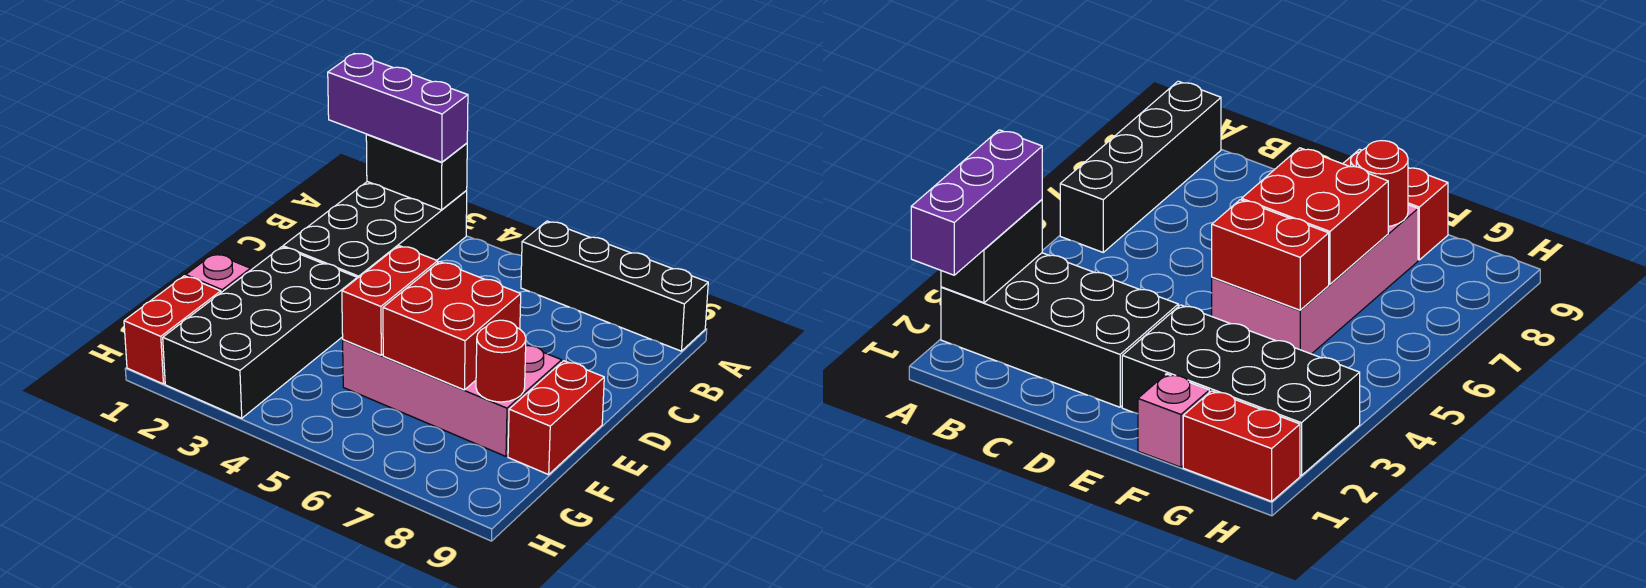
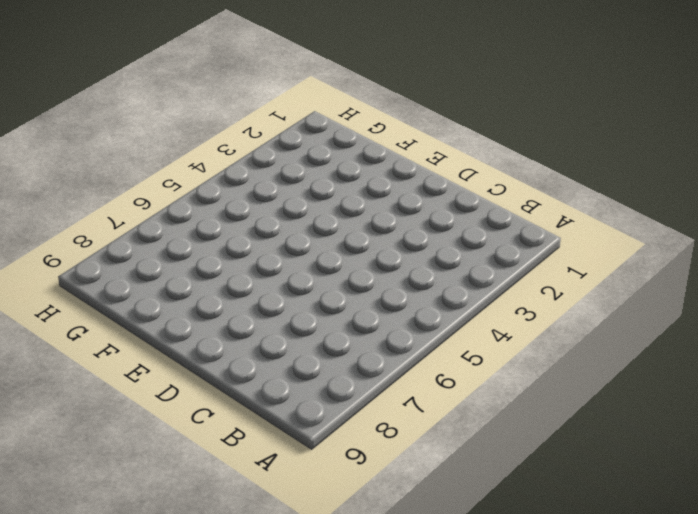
none -> black brick A2:D3 level 1
none -> black brick A6:A9 level 1
none -> black brick E2:H3 level 1

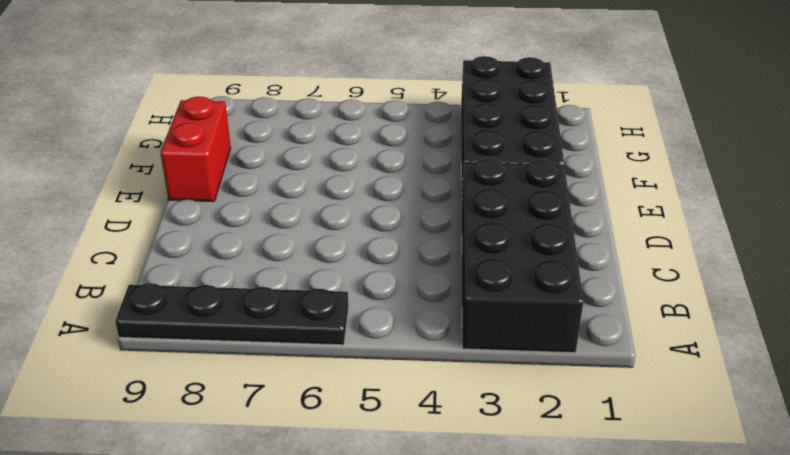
black plate A6:A9 level 1 -> black brick A6:A9 level 1
none -> pink brick E5:F8 level 1
none -> pink brick F1 level 1
none -> red brick G1:H1 level 1

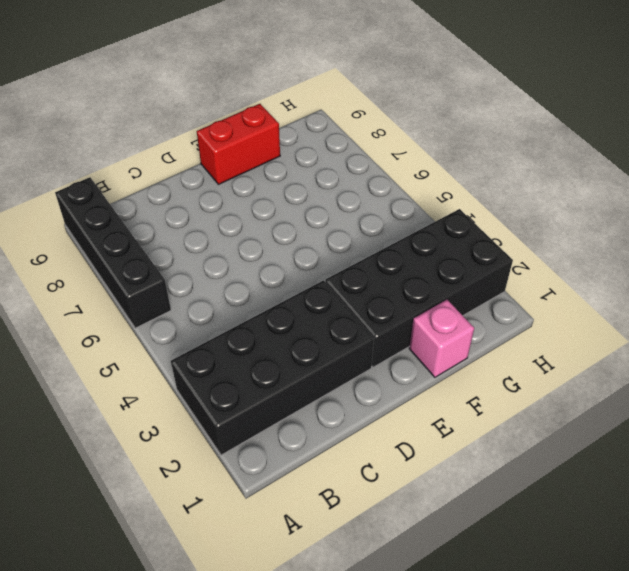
none -> pink brick E5:F8 level 1
none -> red brick G1:H1 level 1
none -> black brick A2:A3 level 2

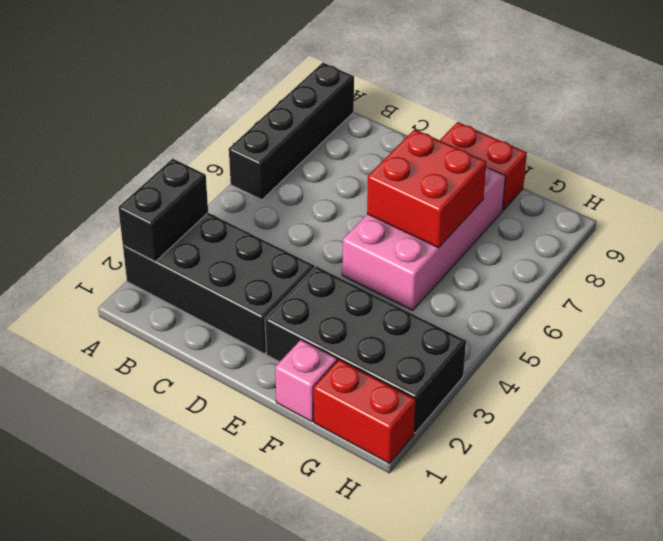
none -> red brick E5:F5 level 2
none -> red round brick F8 level 2
none -> purple brick A1:A3 level 3

